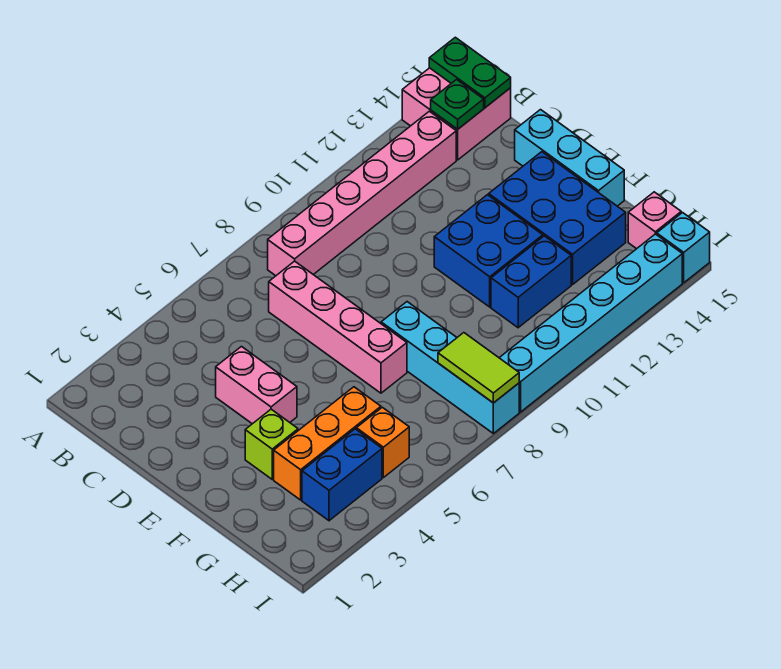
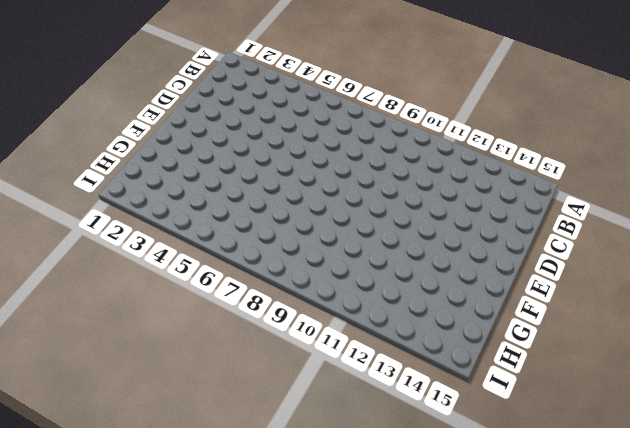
none -> pink brick A14:B15 level 1
none -> pink brick B8:B13 level 1
none -> pink brick C7:F7 level 1

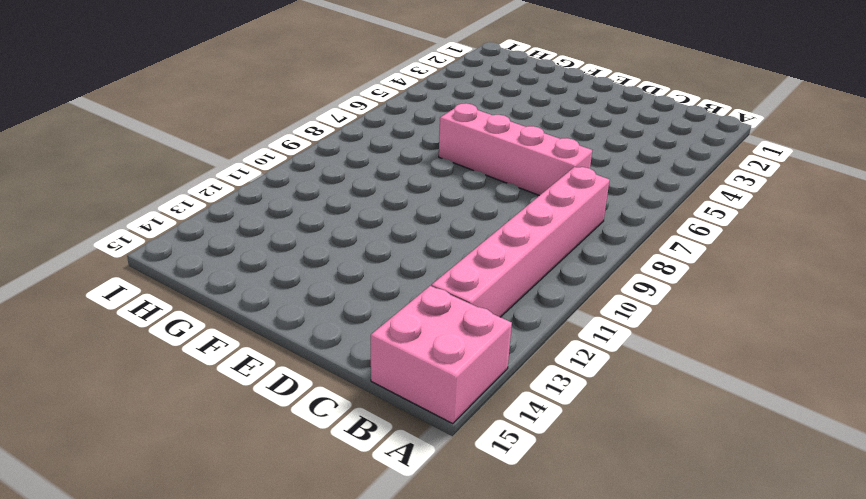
none -> pink brick D4:E4 level 1
none -> cyan brick D15:F15 level 1
none -> blue brick E11:F12 level 1

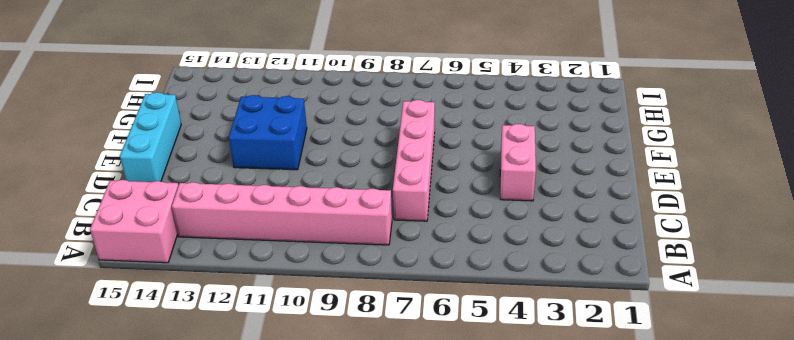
none -> blue brick E13:G14 level 1
none -> lime brick F3 level 1
none -> cyan brick F8:I8 level 1

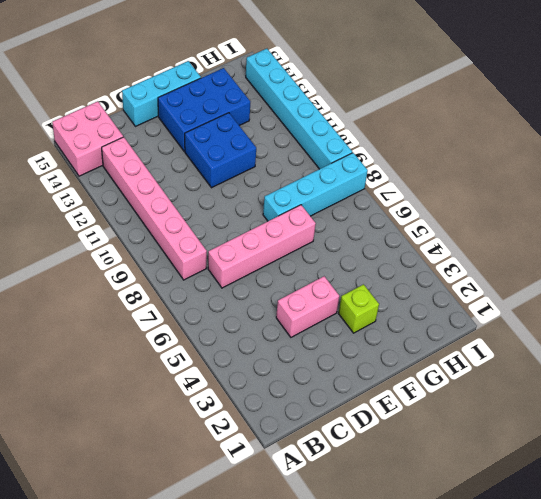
none -> orange brick G3:G5 level 1
none -> blue brick G11:G12 level 1
none -> blue brick H3:H4 level 1

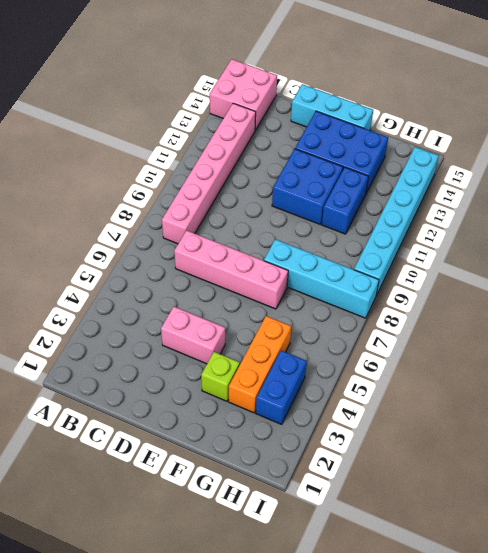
none -> orange brick H5 level 1
none -> pink brick H15 level 1
none -> cyan brick I15 level 1

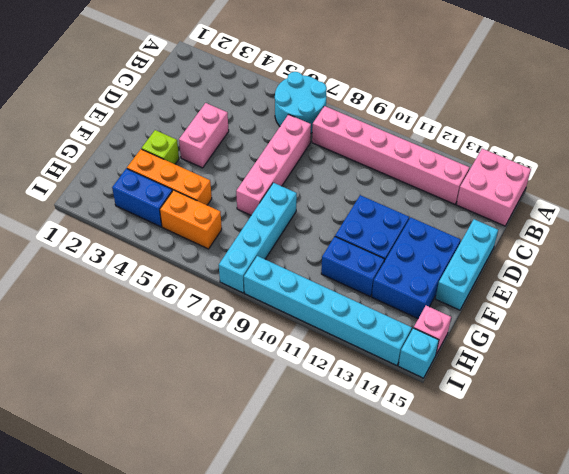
cyan round brick A6:B7 level 1 -> none
orange brick H5:H6 level 1 -> orange brick H5 level 1
none -> green plate A15:B15 level 2
none -> green plate B14 level 2
none -> lime tile H8:I8 level 2

